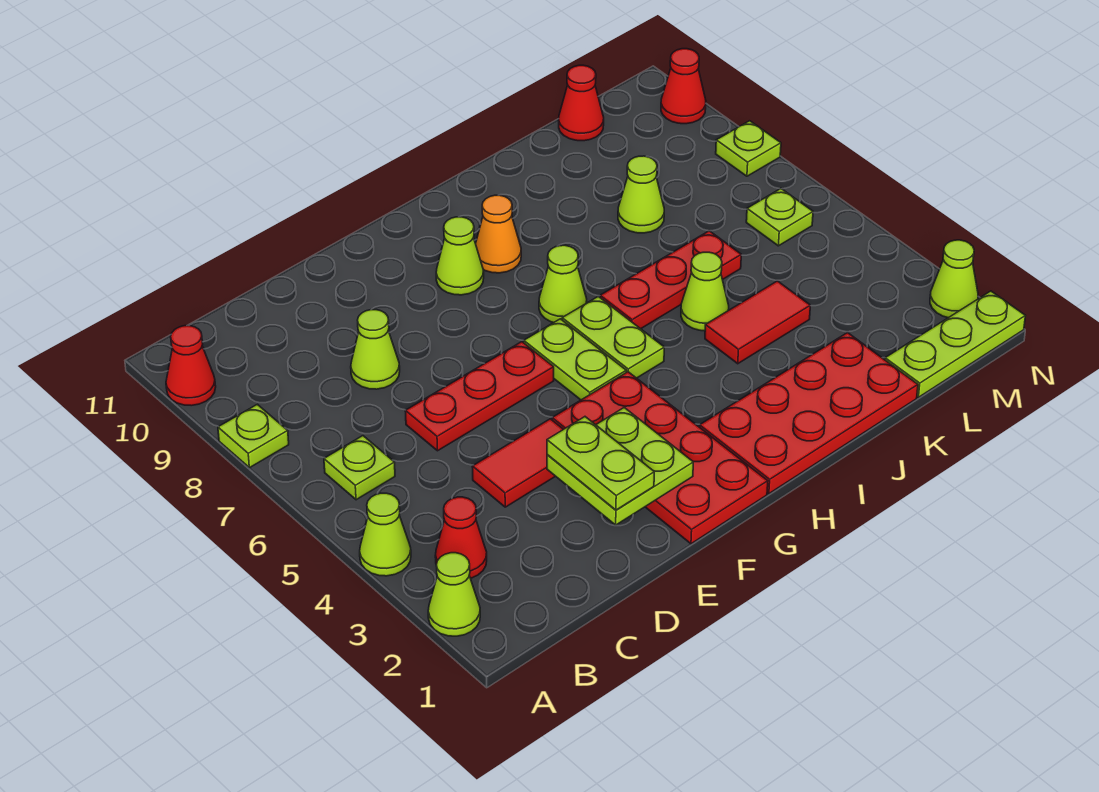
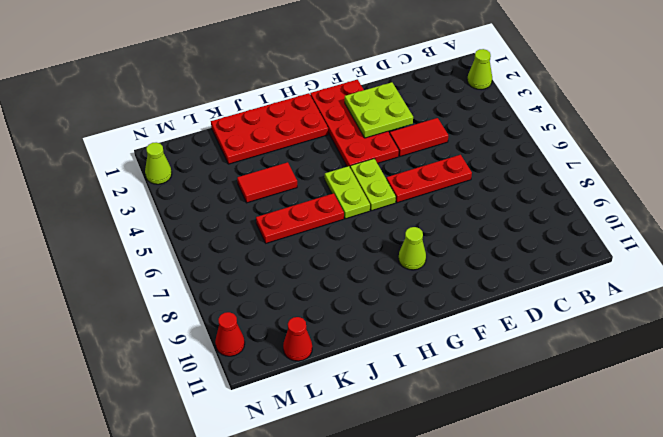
none -> lime cone A4 level 1
none -> lime plate A8 level 1
none -> red cone A10 level 1

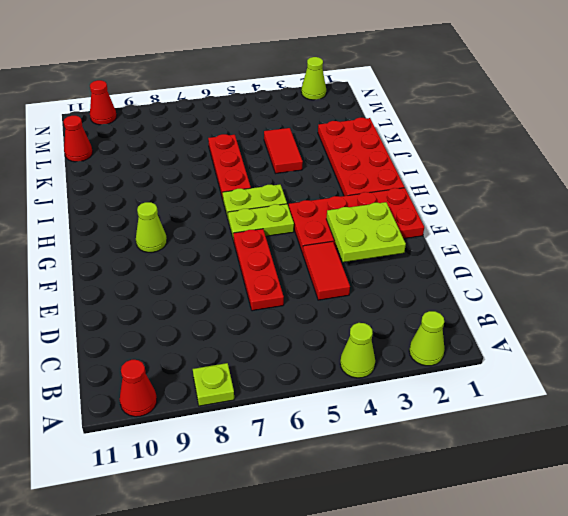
none -> red cone B3 level 1
none -> lime plate B6 level 1
none -> lime cone D8 level 1

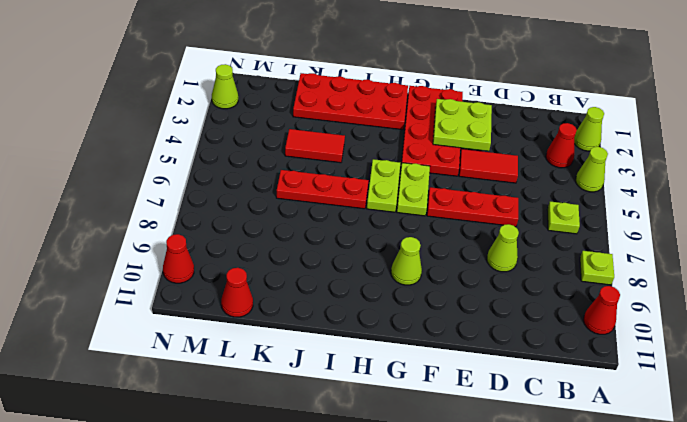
none -> lime cone H7 level 1
none -> orange cone H9 level 1
none -> lime cone J5 level 1

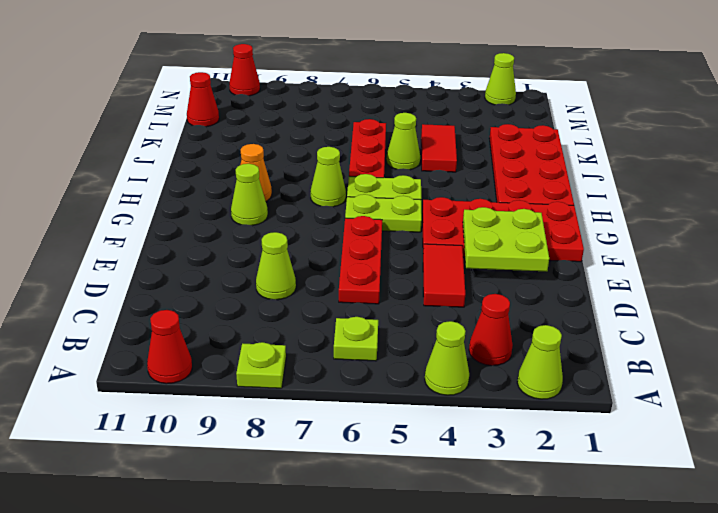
none -> lime cone K8 level 1
none -> lime plate L1:N1 level 1
none -> lime plate M6 level 1

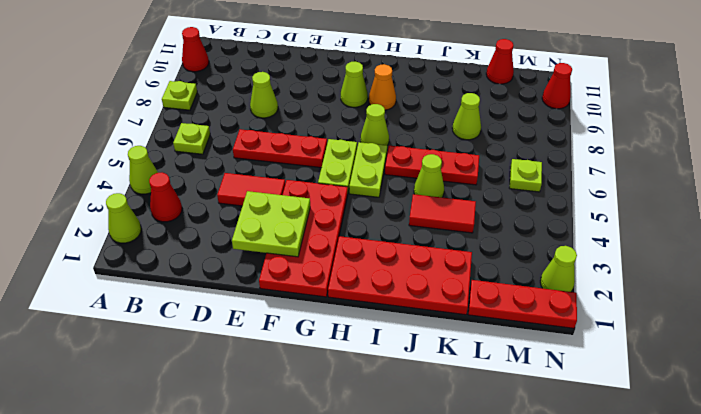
red plate L1:N1 level 1 -> lime plate L1:N1 level 1
none -> lime plate N8 level 1
none -> lime plate E2:E3 level 3

